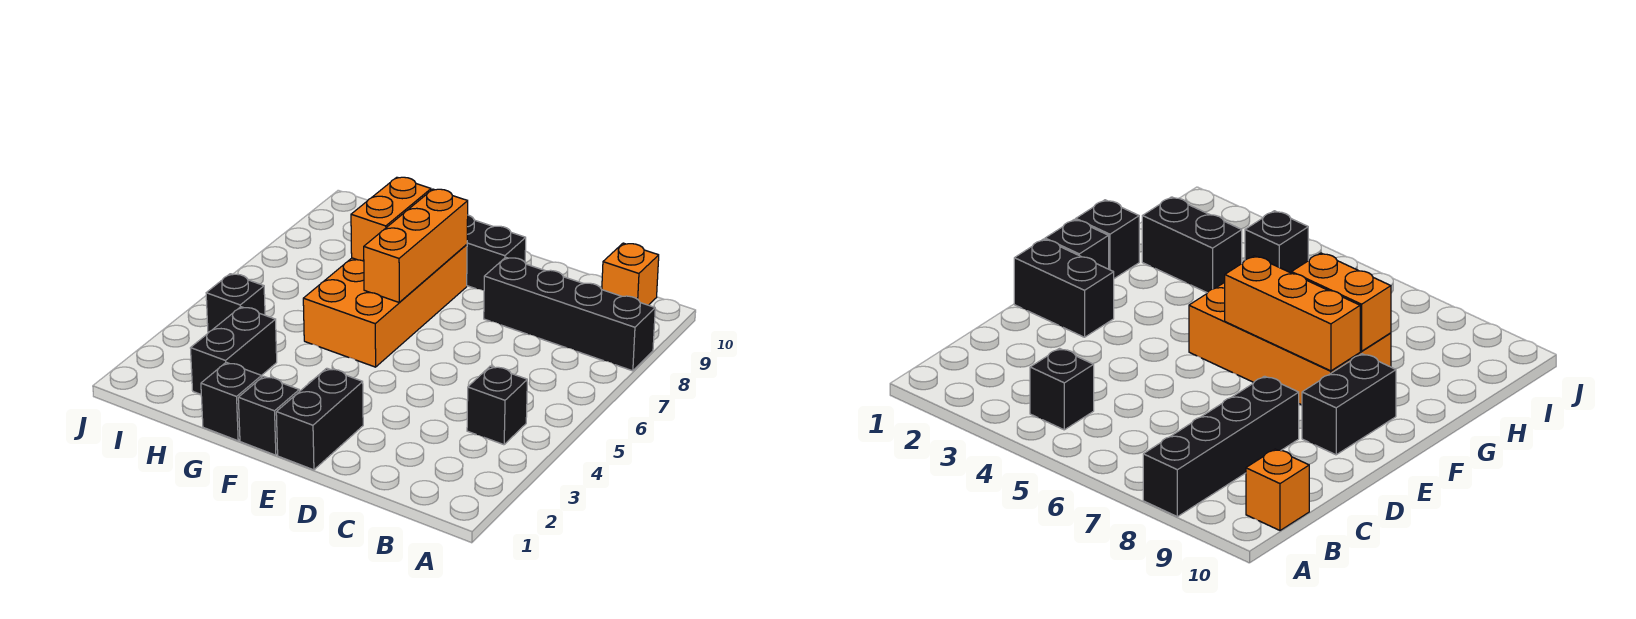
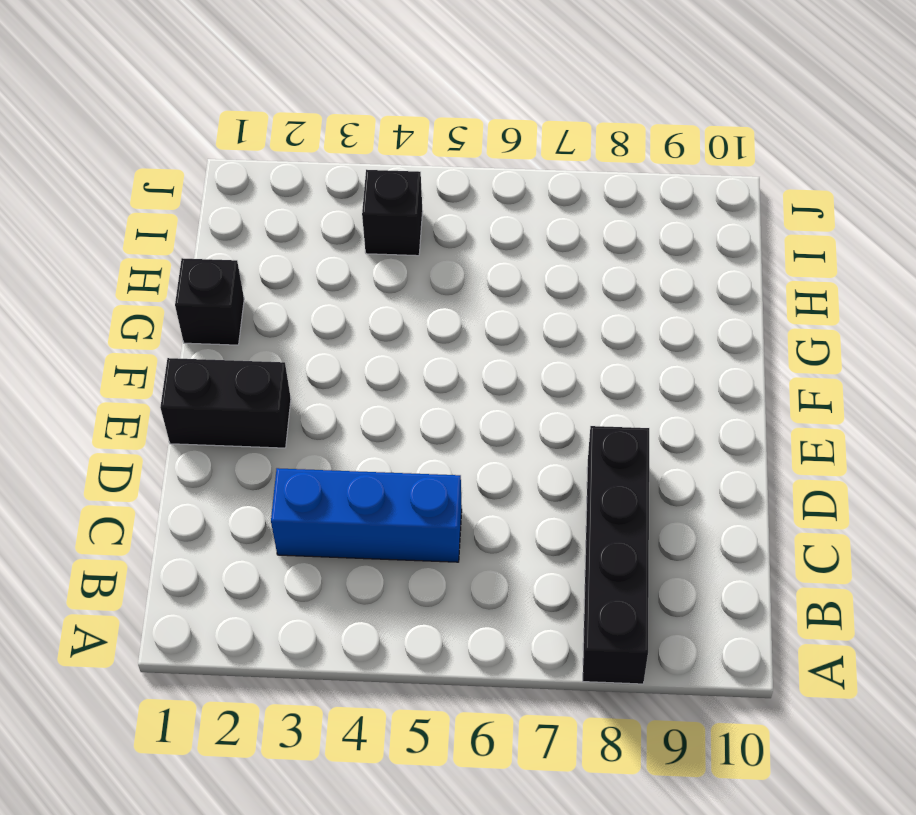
blue brick C3:C5 level 1 -> none
none -> black brick B4 level 1
none -> orange brick B10 level 1
none -> black brick E9:F9 level 1

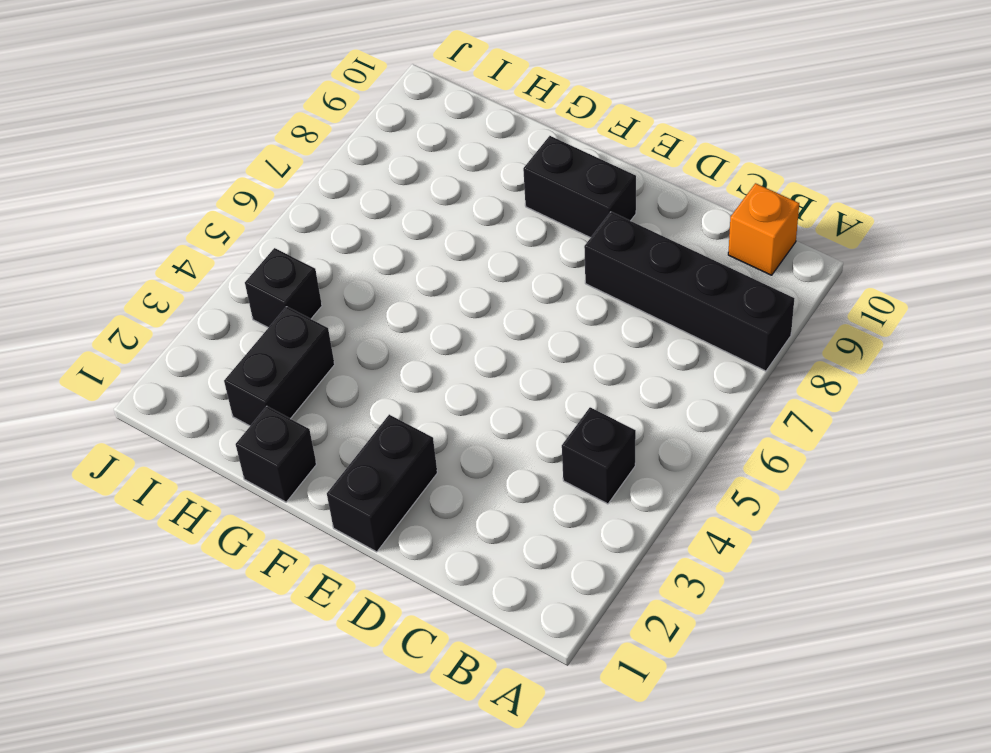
none -> black brick F1 level 1
none -> orange brick F5:G8 level 1
none -> orange brick F6:F8 level 2

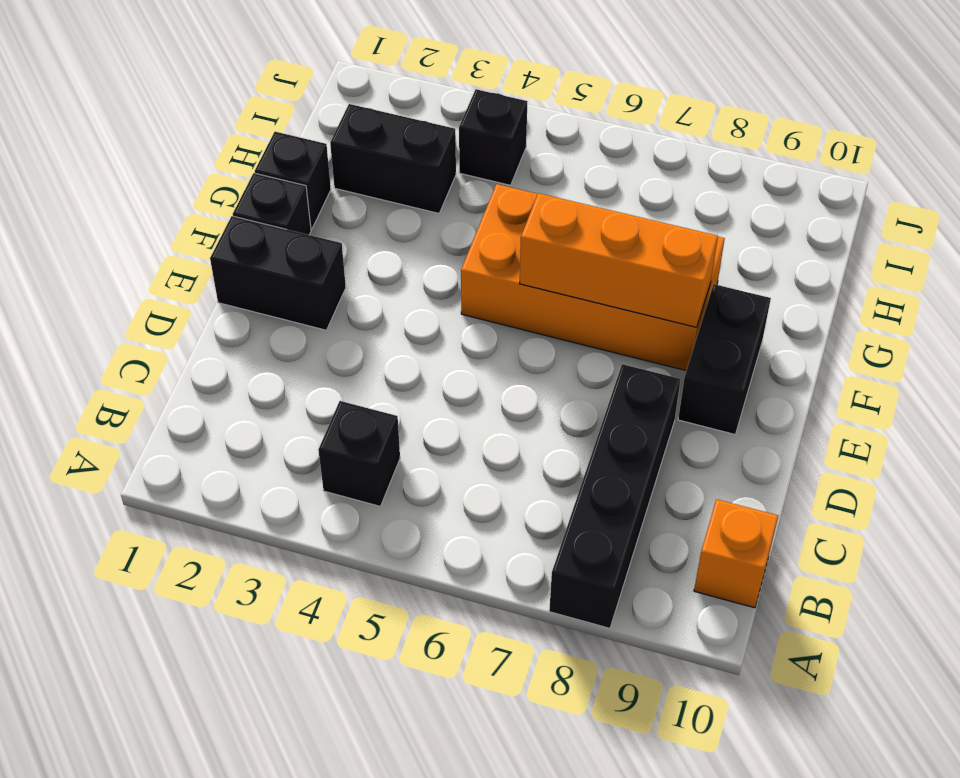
none -> orange brick G7:G8 level 2

